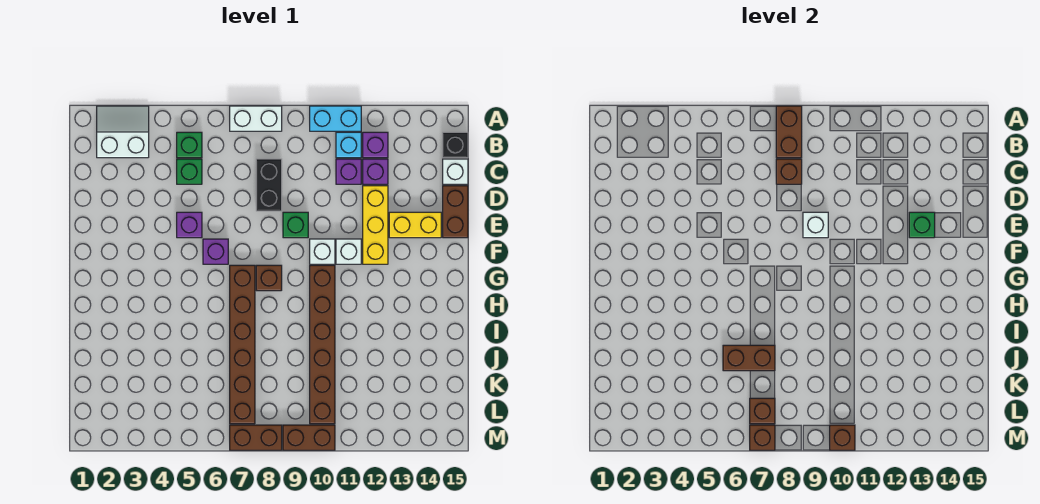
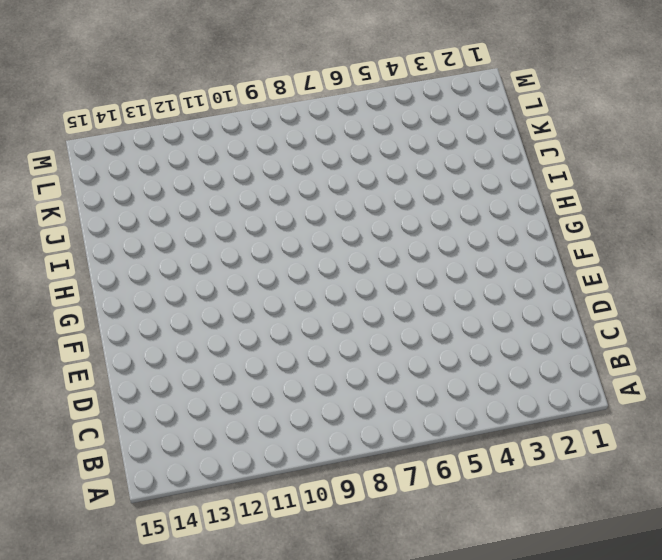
none -> white slope A2:B3 level 1 top B
none -> white brick A7:A8 level 1
none -> cyan brick A10:A11 level 1
none -> green brick B5 level 1

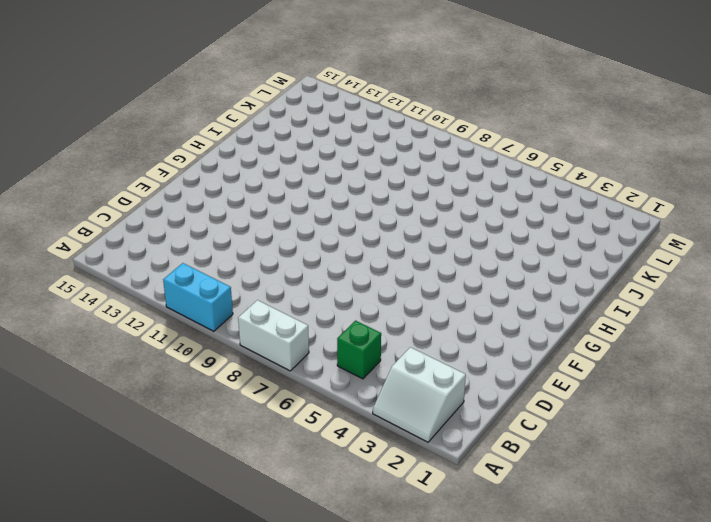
none -> cyan brick B11 level 1
none -> purple brick B12 level 1
none -> black brick B15 level 1
none -> green brick C5 level 1

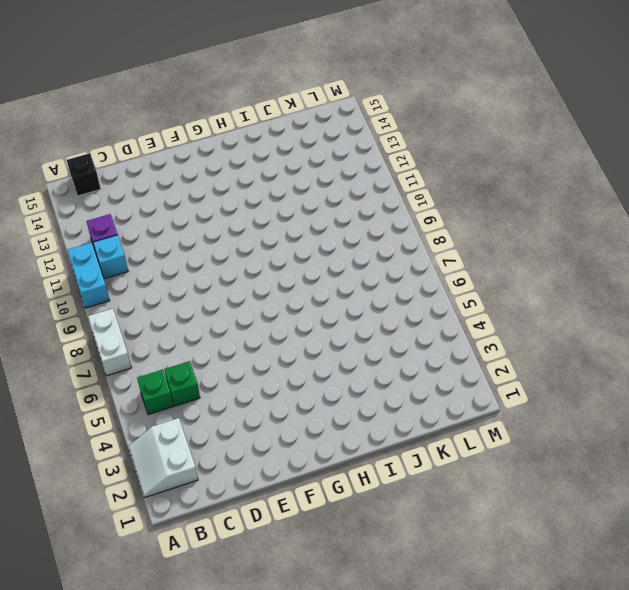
none -> black brick C8:D8 level 1
none -> purple brick C11 level 1
none -> purple brick C12 level 1
none -> white brick C15 level 1

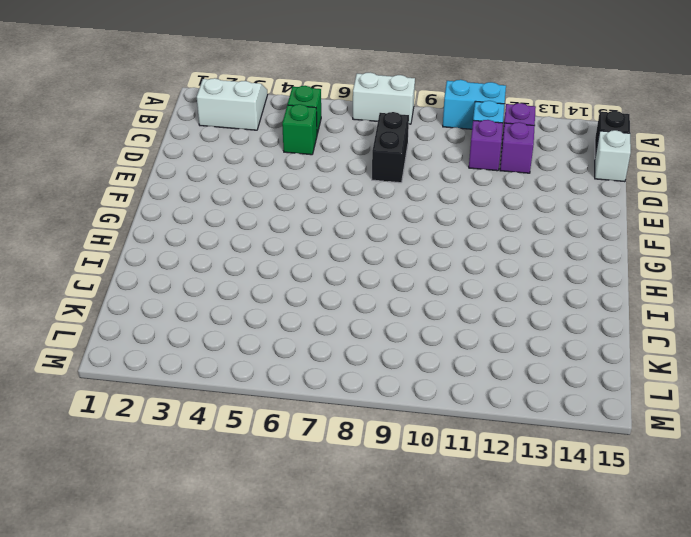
none -> yellow brick D12:F12 level 1
none -> brown brick D15:E15 level 1
none -> purple brick E5 level 1
none -> green brick E9 level 1

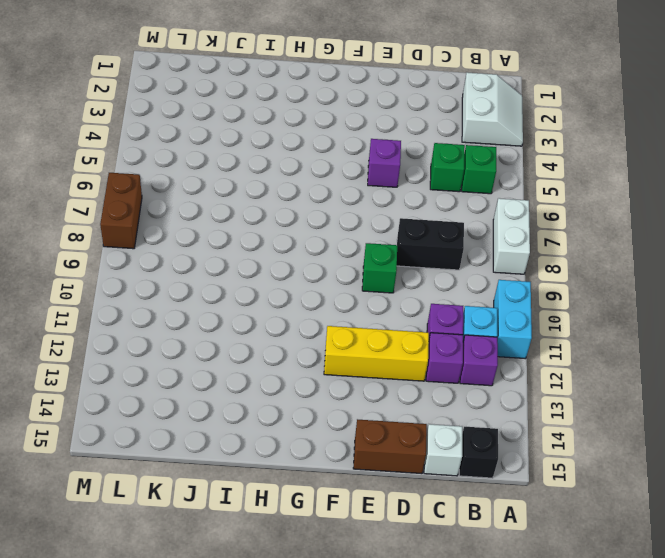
none -> yellow brick E13:E14 level 1
none -> purple brick F6 level 1
none -> white brick F10 level 1
none -> white brick F11 level 1

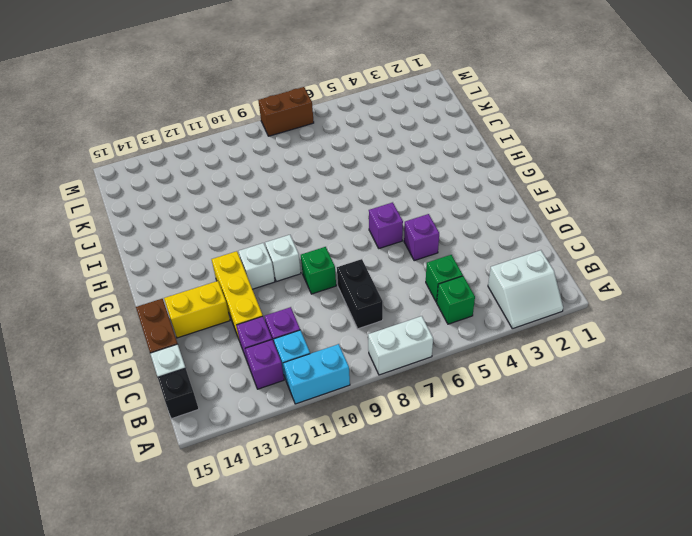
none -> brown brick G7:L7 level 1
none -> brown brick G8 level 1
none -> brown brick G10:L10 level 1
none -> brown brick M9:M10 level 1

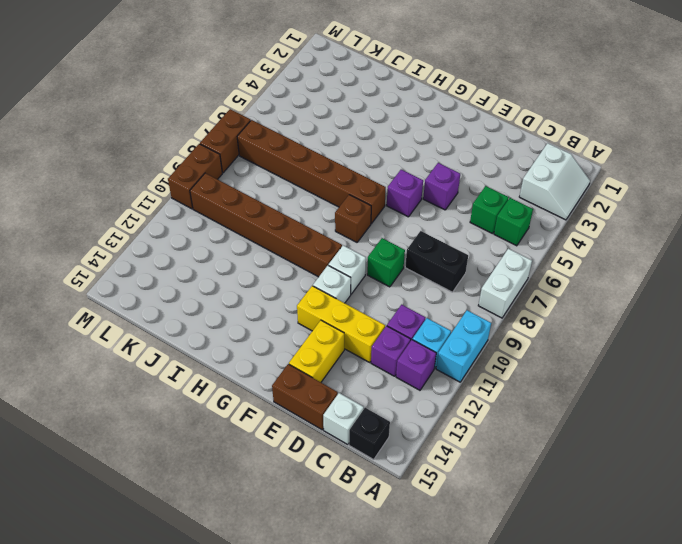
none -> brown brick A8:B8 level 2
none -> brown brick C8 level 2
none -> white brick E9 level 2
none -> green brick E13 level 2

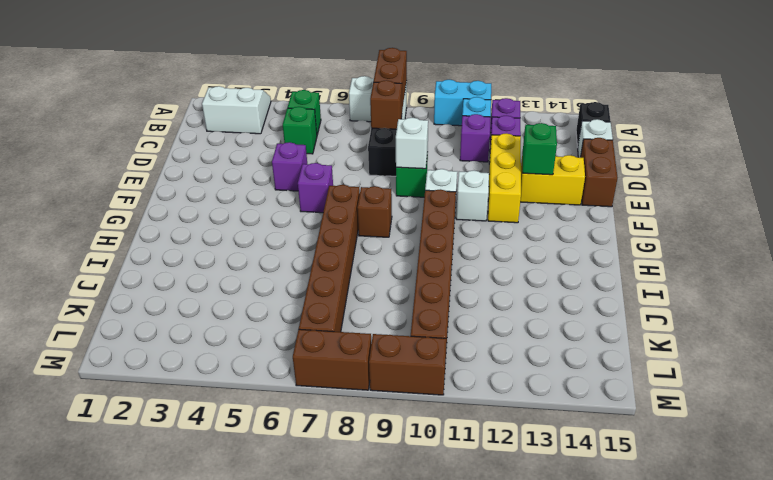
none -> brown brick J6:J7 level 2
none -> brown brick L7 level 2
none -> brown brick M7 level 2
none -> brown brick M10 level 2

